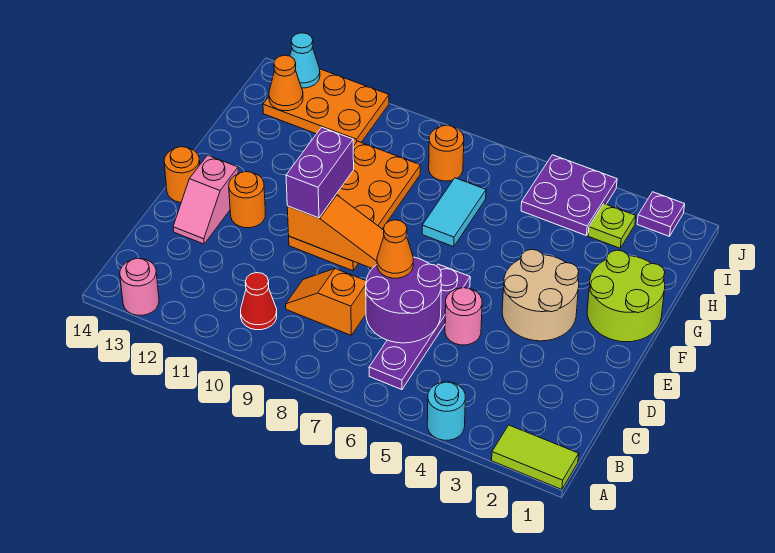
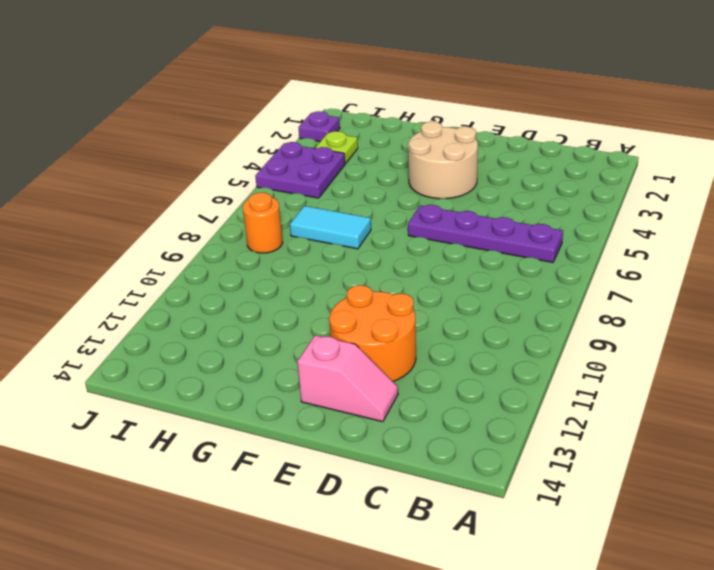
orange round brick D11:E12 level 1 -> orange round brick E12 level 1
none -> lime tile A1:A2 level 1
none -> cyan round brick A4 level 1
none -> pink round brick A13 level 1

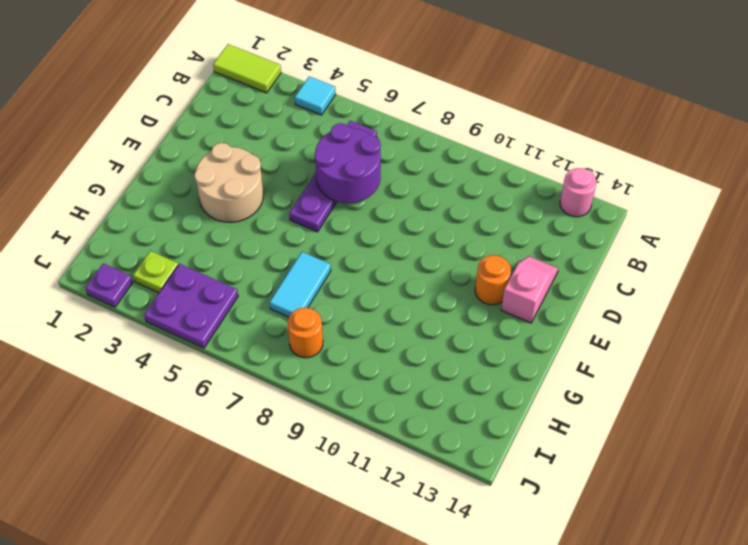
cyan tile A4 level 1 -> cyan round brick A4 level 1
none -> red cone B10 level 1
none -> orange slope C8:C9 level 1 top 8
none -> pink round brick D5 level 1

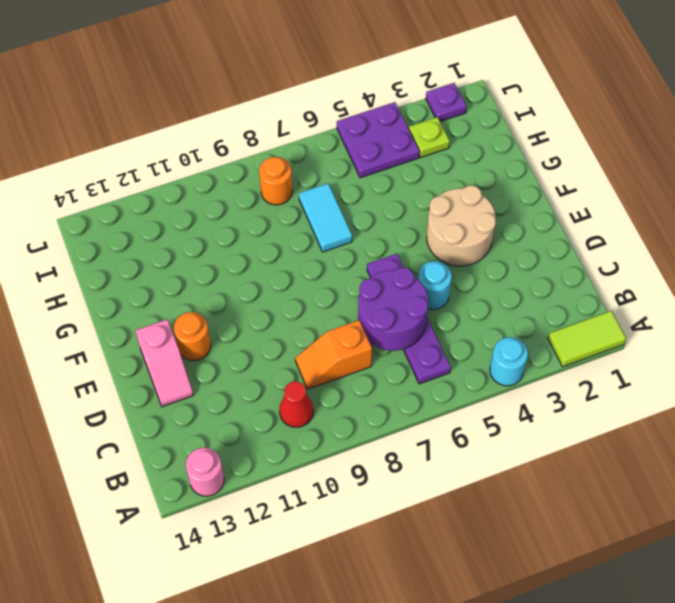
cyan round brick D5 level 1 -> pink round brick D5 level 1
none -> orange plate E9:H10 level 1
none -> orange round brick E14 level 1
none -> lime round brick F1:G2 level 1

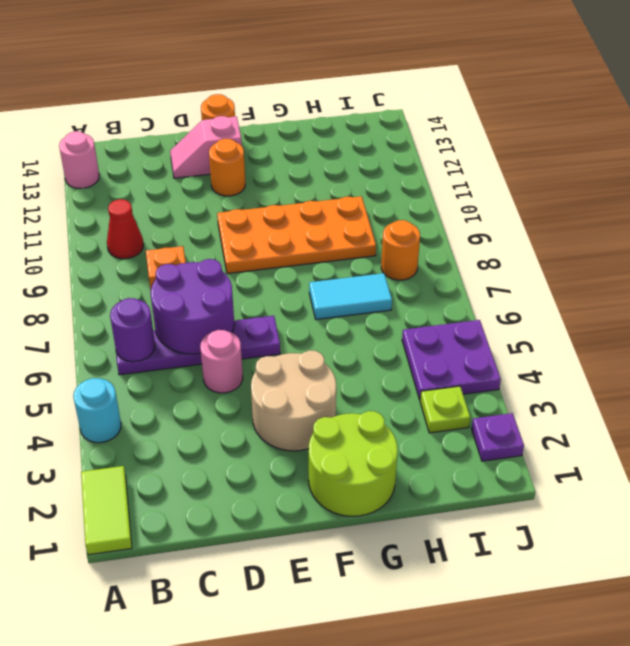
purple round brick B6 level 2 -> none
none -> orange plate I11:J13 level 1
none -> orange slope E8:E10 level 2 top 10
none -> orange cone I13 level 2

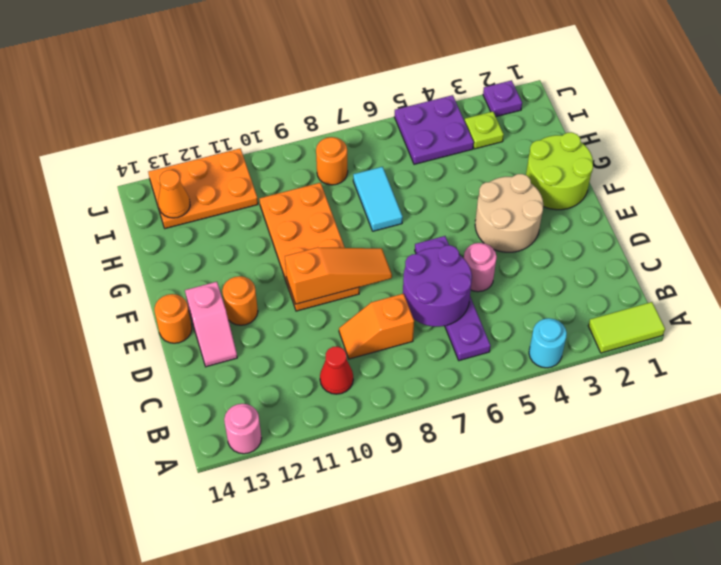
none -> cyan cone J13 level 2
none -> orange cone D7 level 3
none -> purple brick E10:F10 level 3

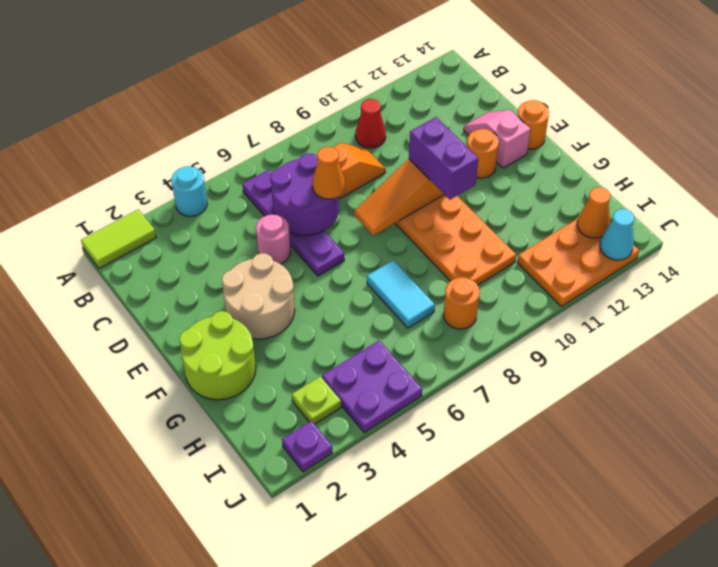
none -> pink round brick A13 level 1

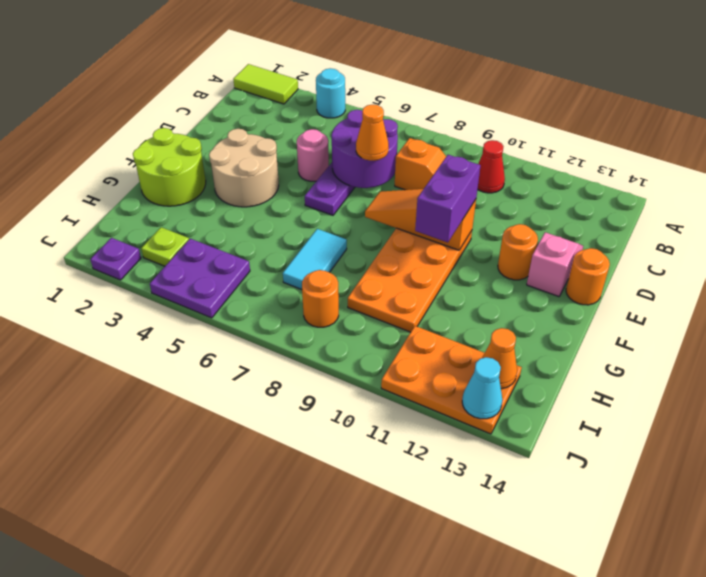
none -> pink round brick A13 level 1

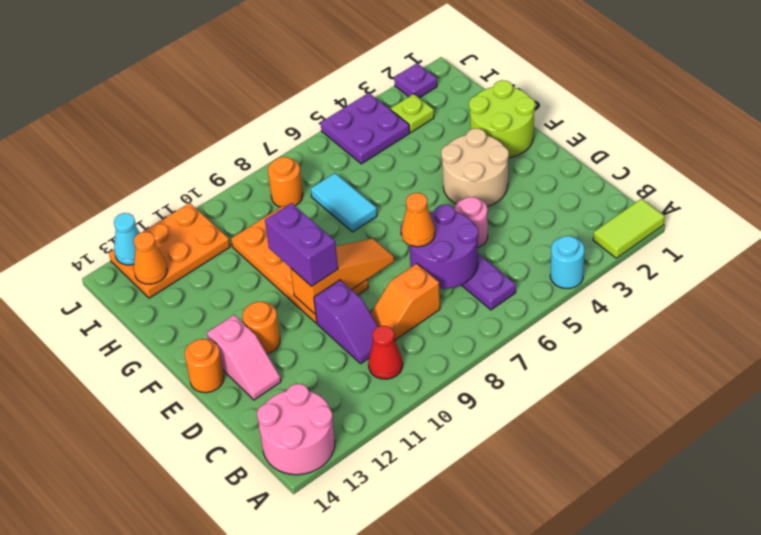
pink round brick A13:B14 level 1 -> pink round brick A13 level 1
purple slope C10:D10 level 1 top D -> none

